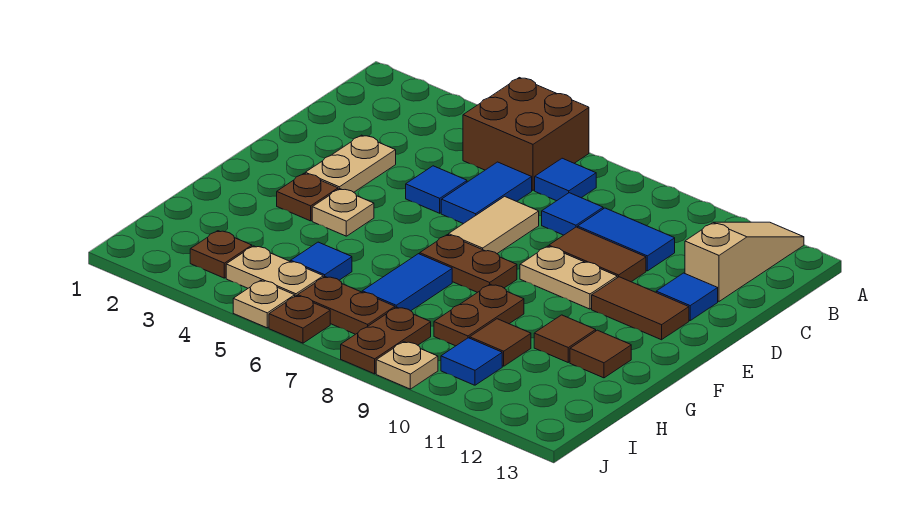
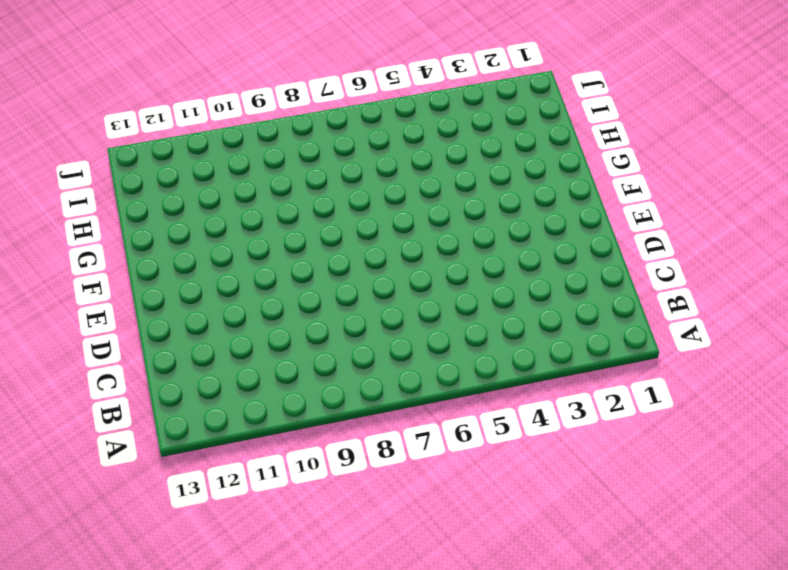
none -> brown brick A5:B6 level 1
none -> tan slope A12:C12 level 1 top C
none -> blue tile B7 level 1
none -> blue tile C6:D6 level 1

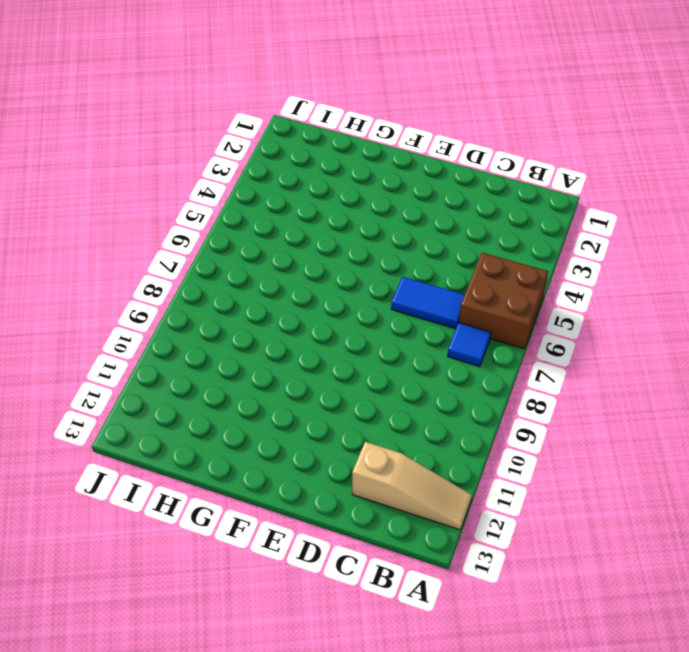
none -> blue tile C8 level 1
none -> blue tile C9:C10 level 1
none -> tan plate D3:E3 level 1
none -> blue tile D5 level 1

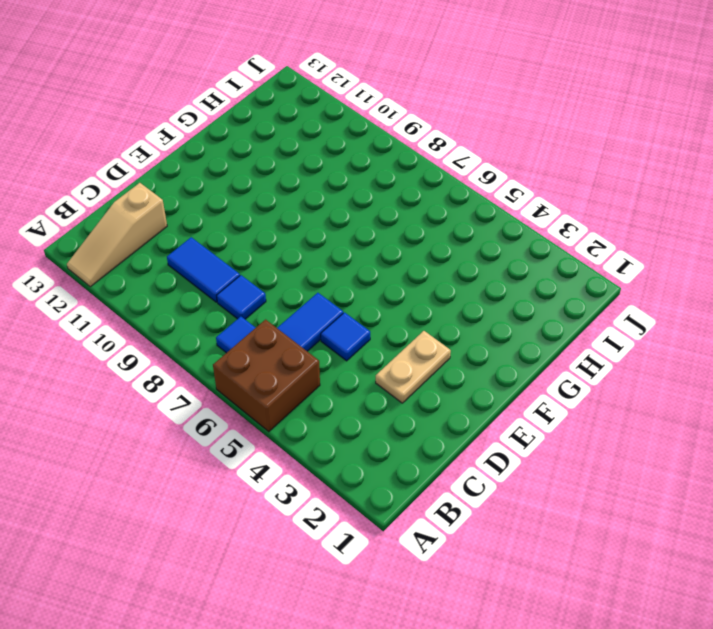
none -> tan tile D7:E7 level 1
none -> brown tile D9:D10 level 1
none -> blue tile D12 level 1
none -> tan plate E9:E10 level 1

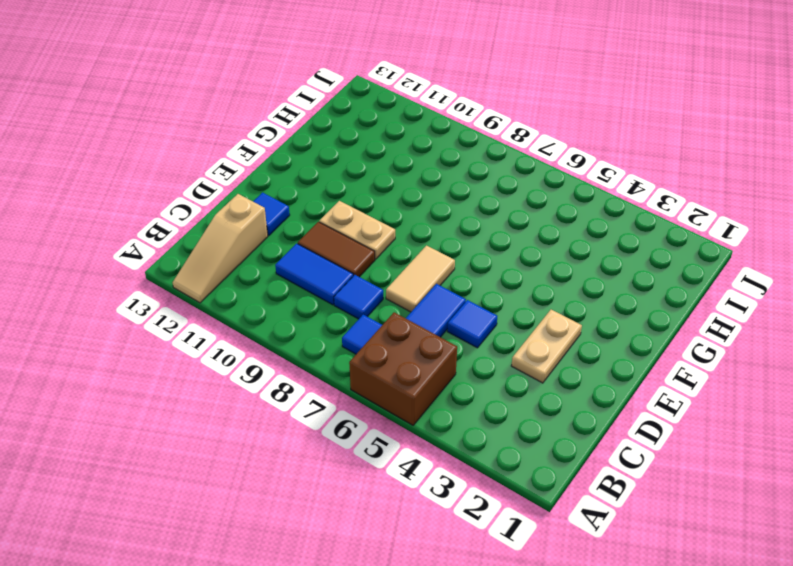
none -> brown tile E11:E12 level 1
none -> brown plate F3 level 1
none -> tan plate F4 level 1
none -> brown plate F7:F8 level 1

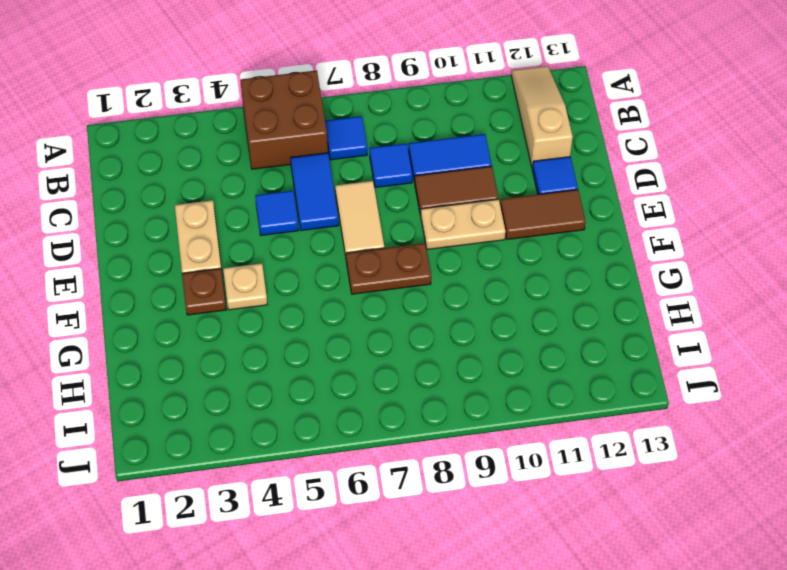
none -> blue tile G7:H7 level 1
none -> brown plate G9:H9 level 1
none -> brown tile G11 level 1
none -> brown tile G12 level 1

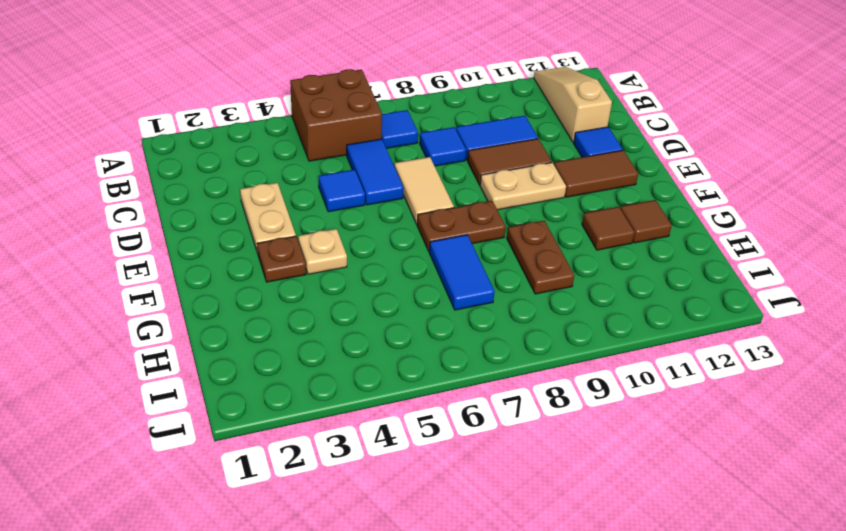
none -> blue tile H5 level 1
none -> brown tile H10 level 1
none -> brown plate I3 level 1
none -> tan plate I4:I5 level 1

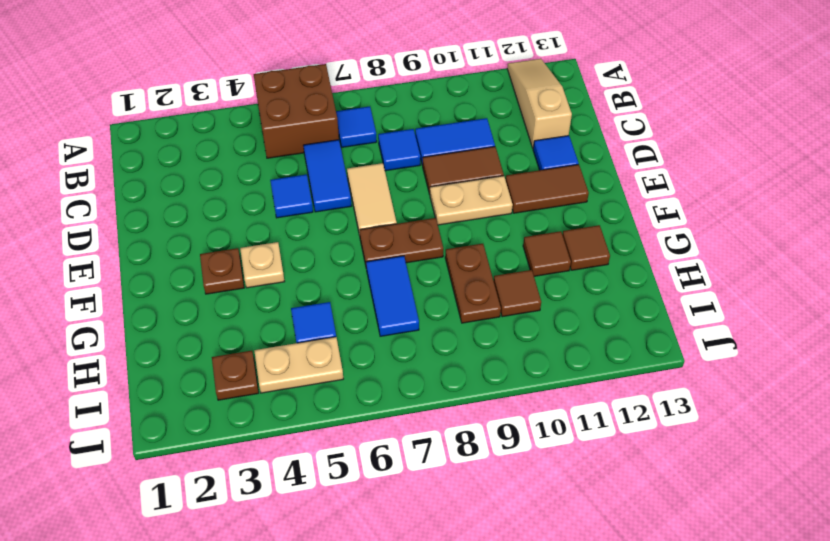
none -> tan plate D3:E3 level 1
none -> brown plate I6:I7 level 1
none -> brown plate I8:J8 level 1
none -> blue tile I10 level 1

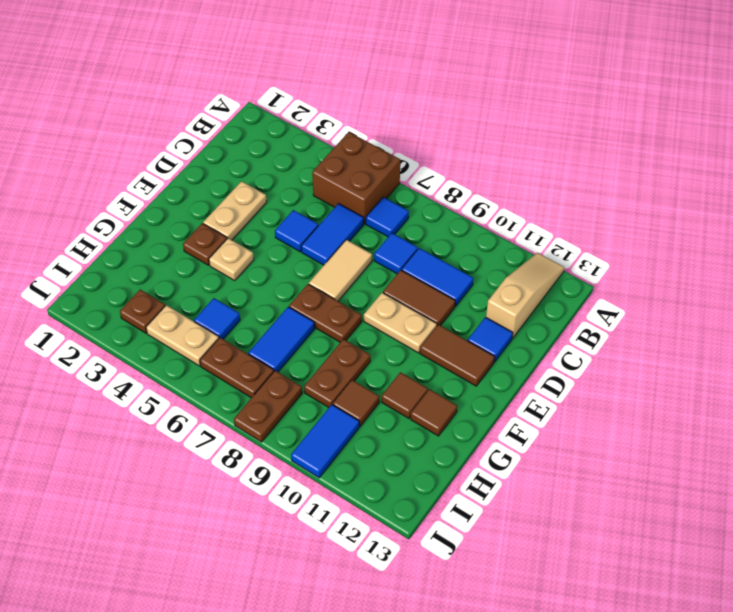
blue tile I10:J10 level 1 -> blue tile I10 level 1
none -> tan plate J5 level 1
none -> brown plate J6 level 1
none -> tan plate J9 level 1

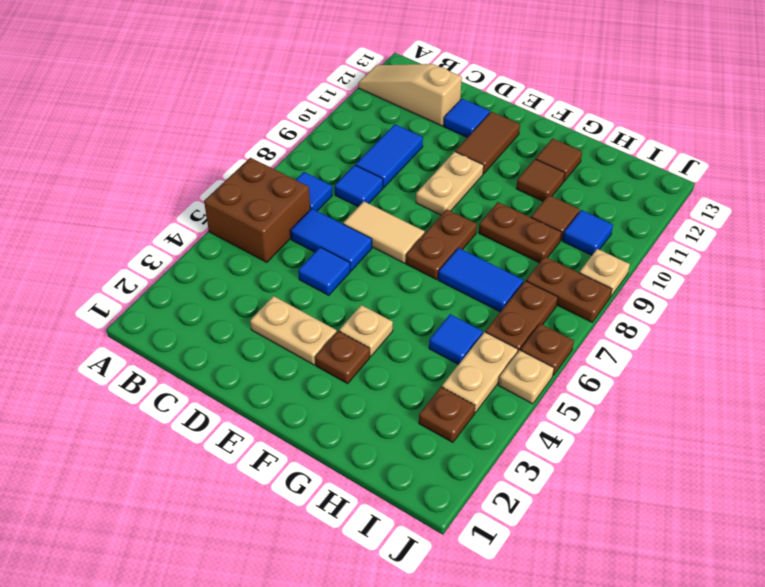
none -> brown tile D9:D10 level 1

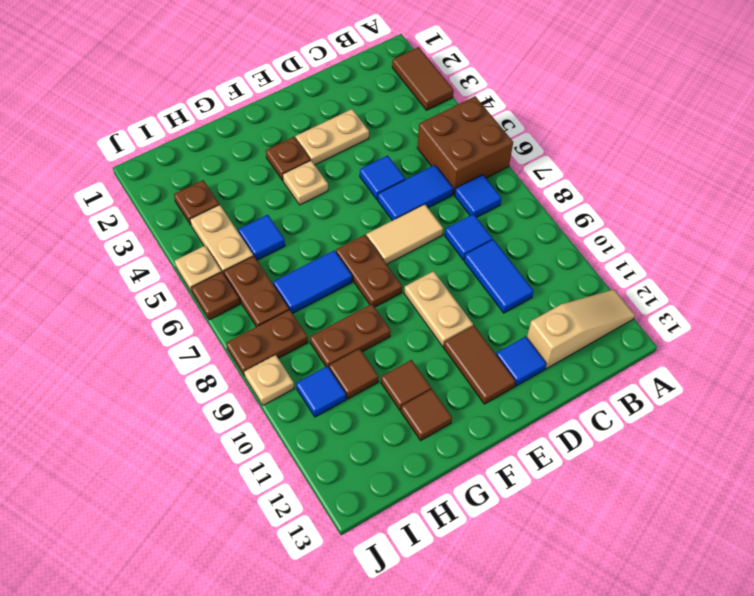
brown tile A2:A3 level 1 -> brown tile D9:D10 level 1

